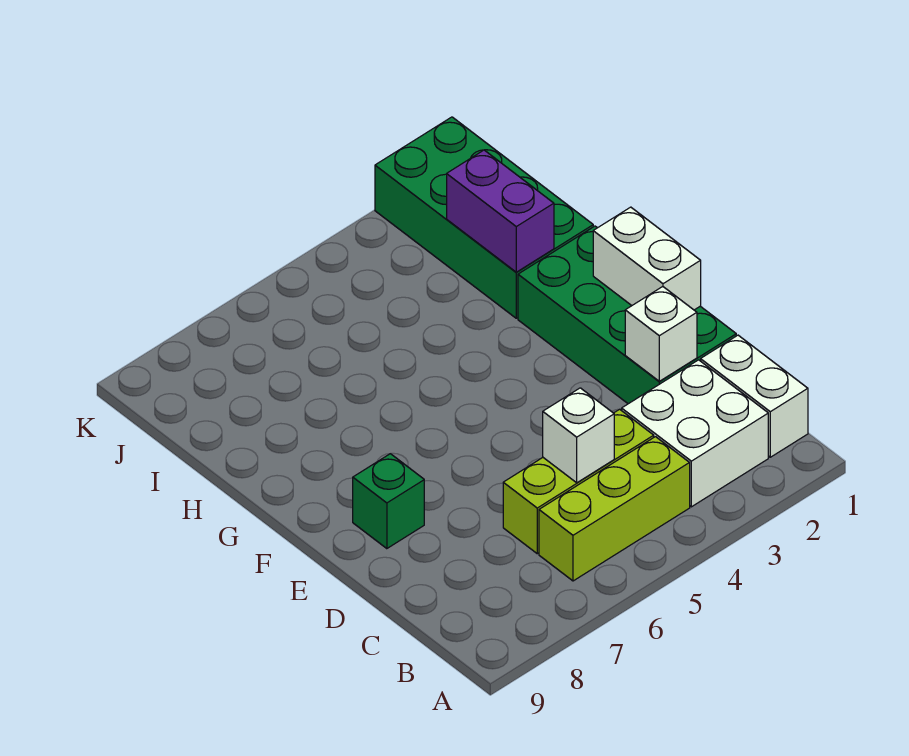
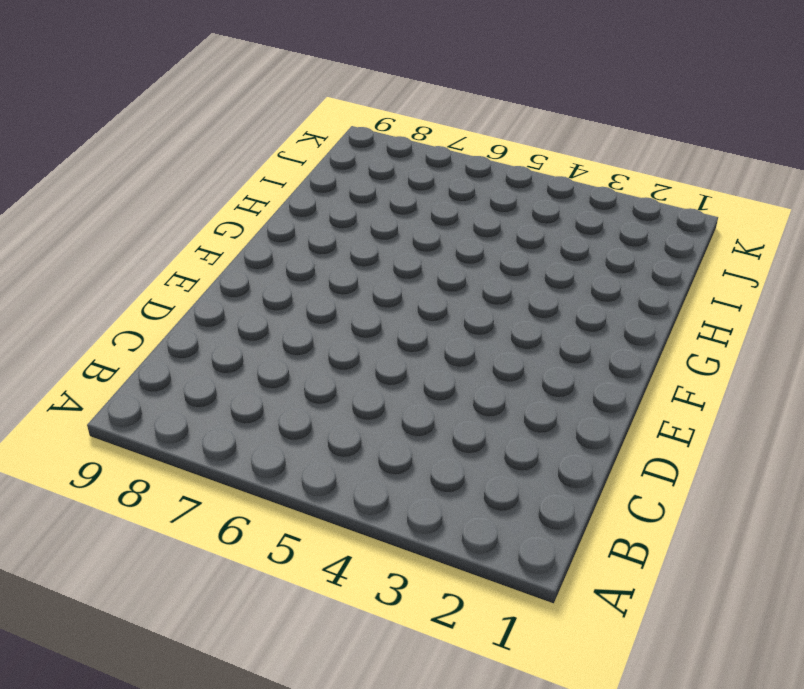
none -> white brick B1:C1 level 1
none -> white brick B2:C3 level 1

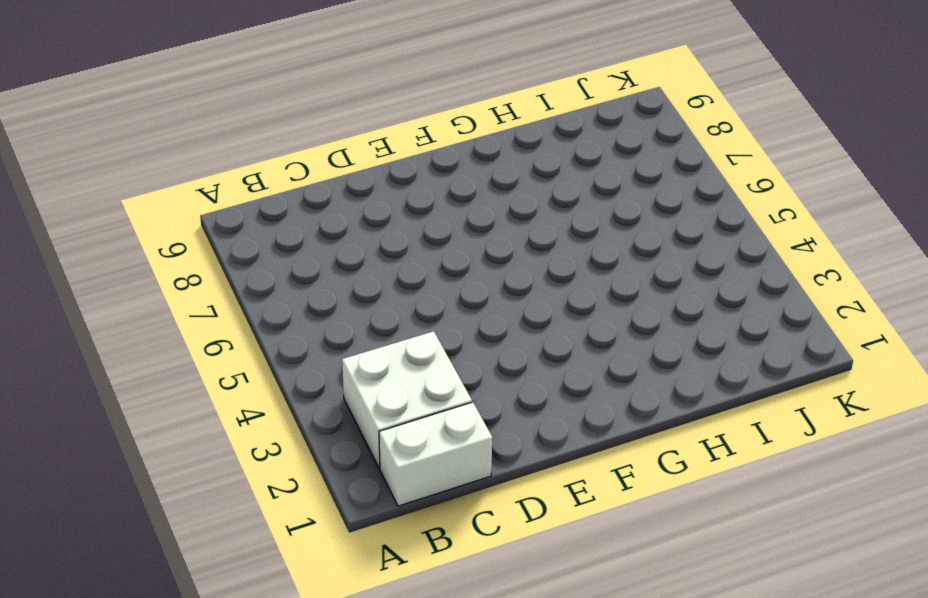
none -> lime brick B4:B6 level 1
none -> lime brick C4:C6 level 1

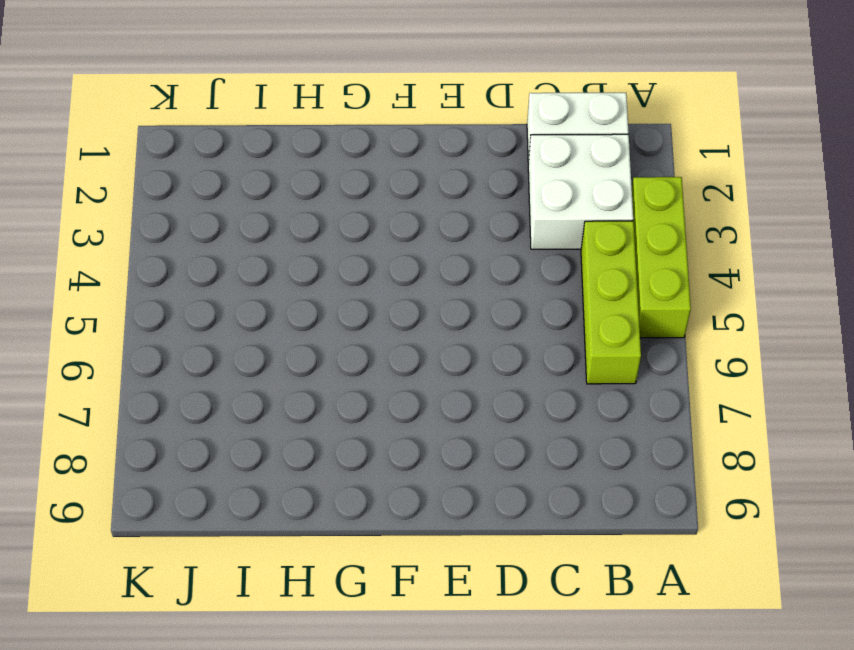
lime brick A3:A5 level 1 -> lime brick C4:C6 level 1
none -> green brick D1:G2 level 1
none -> green brick E8 level 1

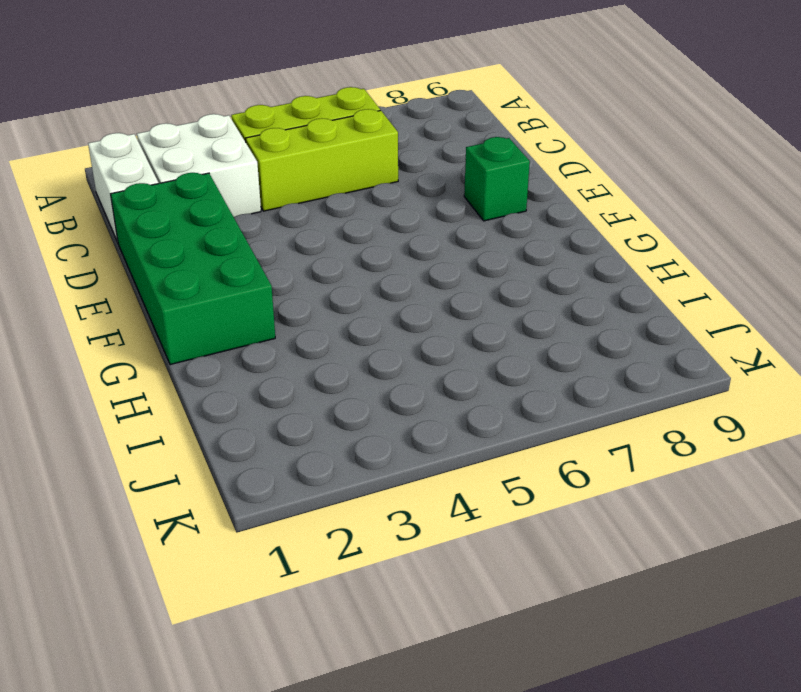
none -> green brick H1:K2 level 1
none -> white brick C5 level 2

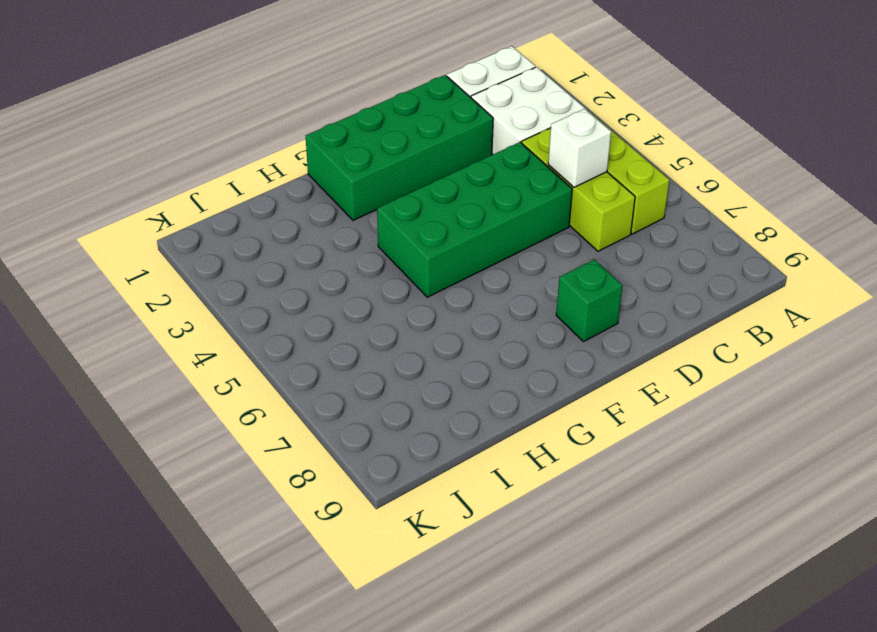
green brick D4:G5 level 1 -> green brick H1:K2 level 1
none -> white brick D2 level 2
none -> white brick E1:F1 level 2

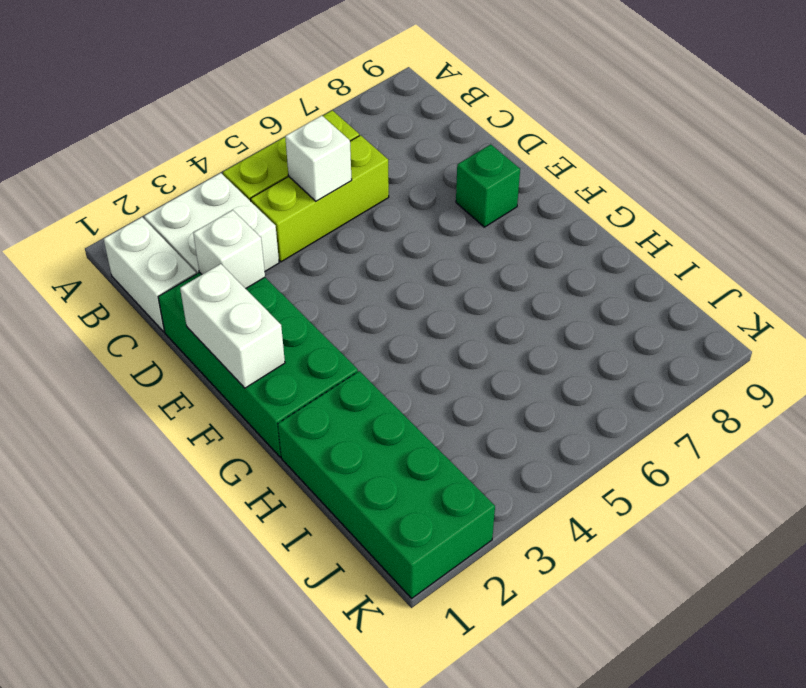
none -> purple brick H2:I2 level 2

